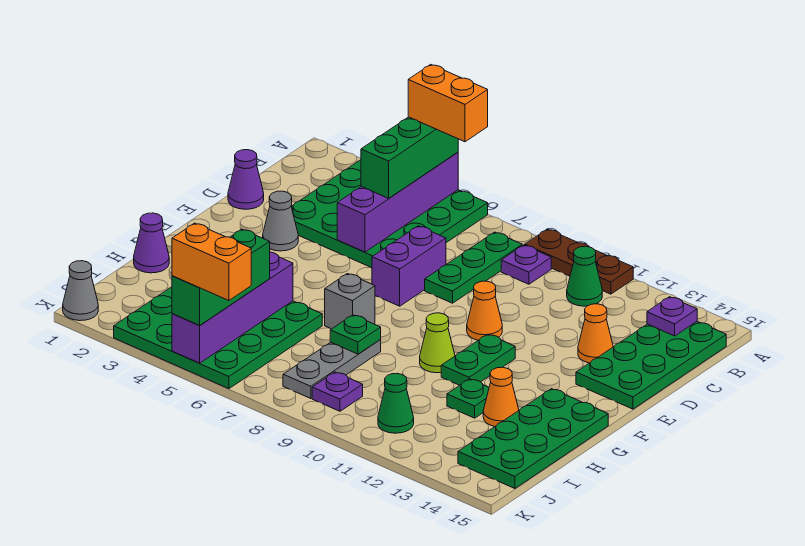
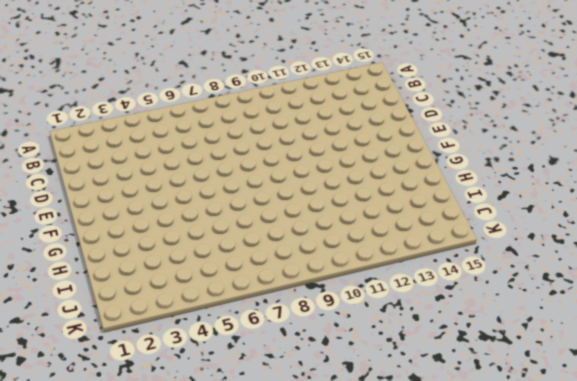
none -> green plate A3:D6 level 1
none -> brown plate A9:A11 level 1
none -> green plate B8:D8 level 1
none -> purple plate B9 level 1

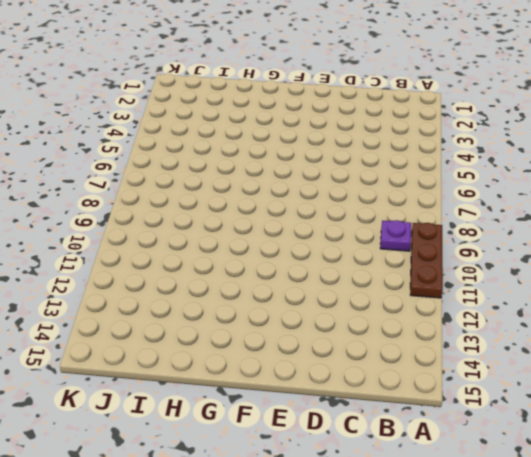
none -> green plate A3:D6 level 1
none -> green plate B8:D8 level 1
none -> green cone B11 level 1
none -> green plate B14:E15 level 1

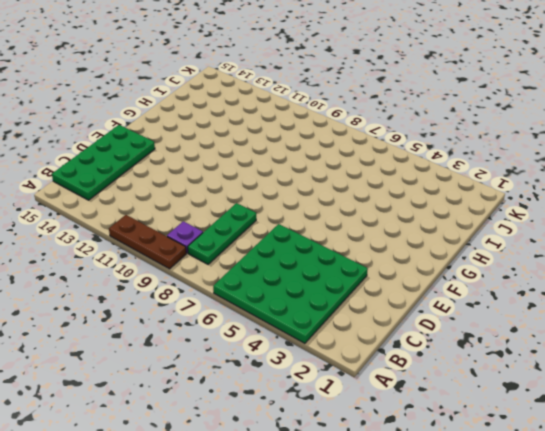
none -> green cone B11 level 1
none -> purple cone D1 level 1
none -> purple brick D7:E7 level 1
none -> orange cone D13 level 1

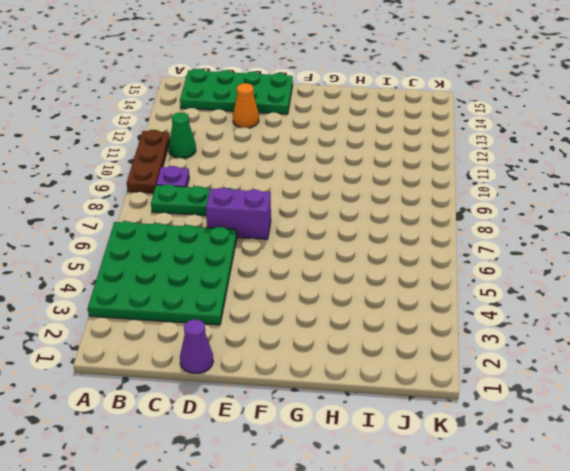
none -> grey cone E3 level 1
none -> orange cone E10 level 1
none -> green plate F11:G11 level 1
none -> grey brick G7 level 1

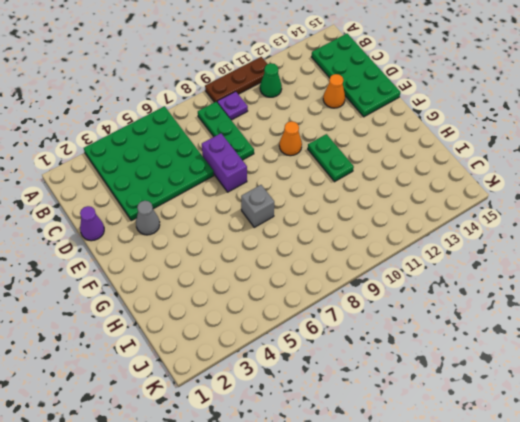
none -> lime cone G10 level 1
none -> green plate G14:J15 level 1
none -> purple cone H1 level 1
none -> green plate H3:K6 level 1

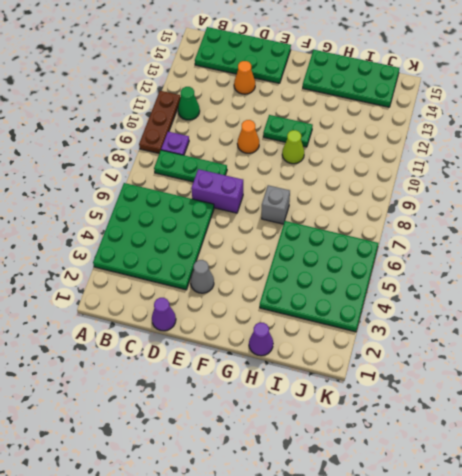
none -> grey plate H8:J8 level 1
none -> green plate H12 level 1
none -> orange cone H13 level 1
none -> purple plate J9 level 1

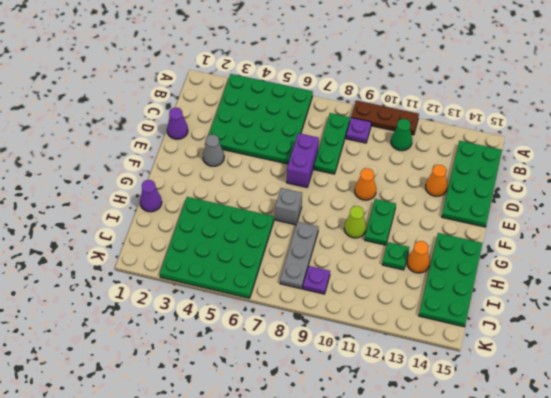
none -> green cone J11 level 1
none -> grey cone K1 level 1
none -> purple brick A5:D5 level 2
none -> purple plate B14 level 2

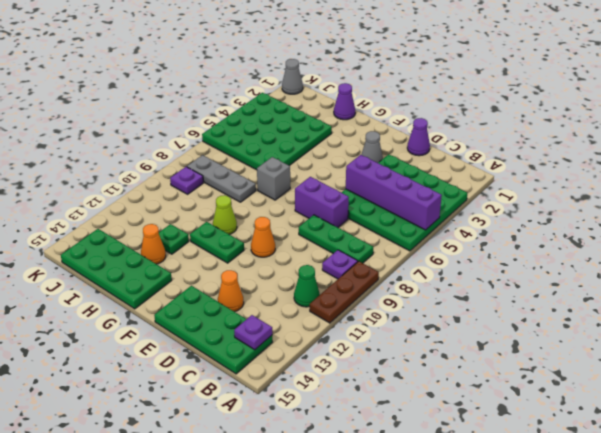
none -> green cone J11 level 1
none -> purple brick H5:K5 level 2
none -> green plate H8 level 2
none -> green brick A5:C5 level 3

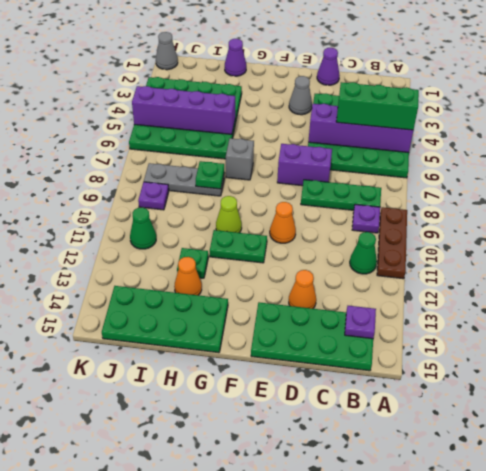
none -> green brick I5:K5 level 3
none -> orange brick A5:A6 level 4
none -> orange brick K5:K6 level 4

